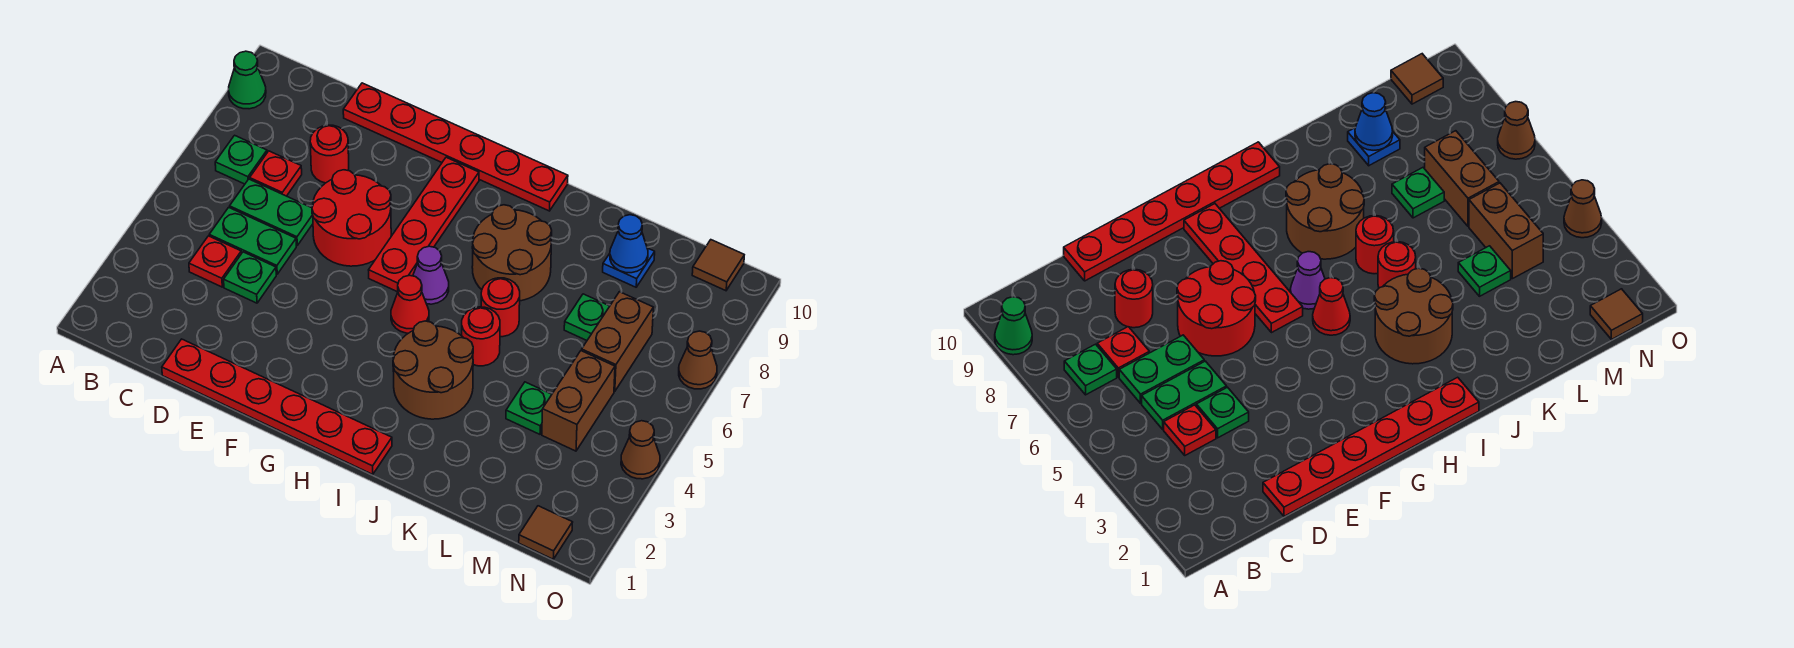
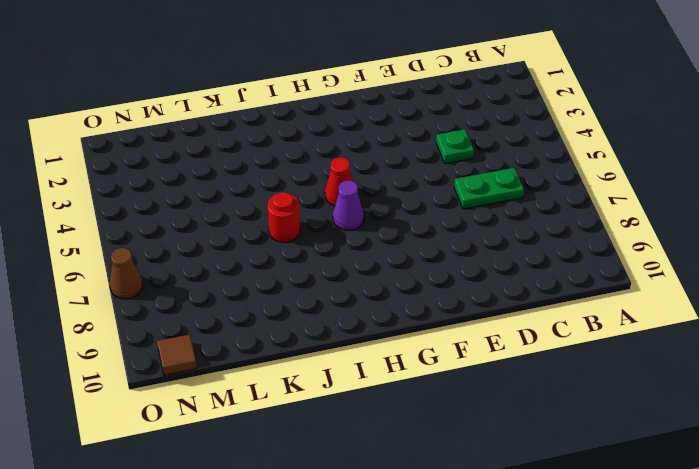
none -> green cone A9 level 1
none -> green plate B7 level 1
none -> red plate C4 level 1

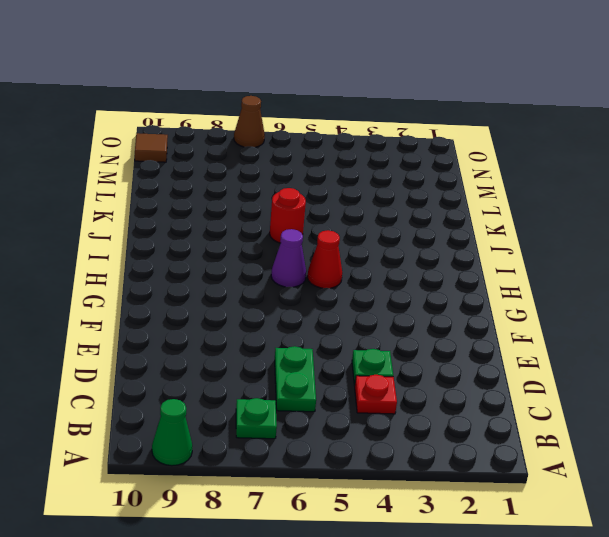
none -> green plate C5:D5 level 1
none -> red plate C7 level 1
none -> red plate D1:I1 level 1

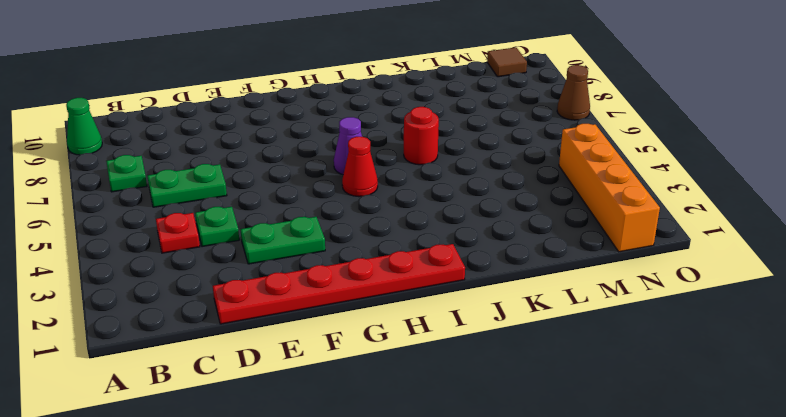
green plate E3:F3 level 1 -> green plate C5:D5 level 1
orange brick N1:N4 level 1 -> brown tile N1 level 1
none -> red plate C7 level 1
none -> red round brick D8 level 1
none -> red plate D10:I10 level 1

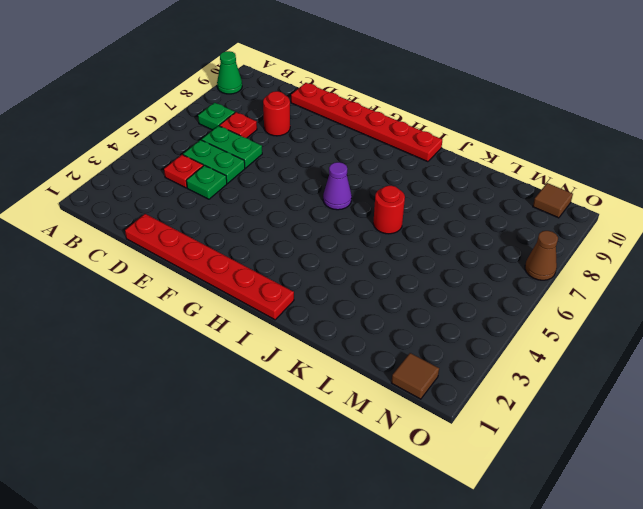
none -> red round brick E6:F7 level 1
none -> red plate G6:G9 level 1
none -> red cone H5 level 1

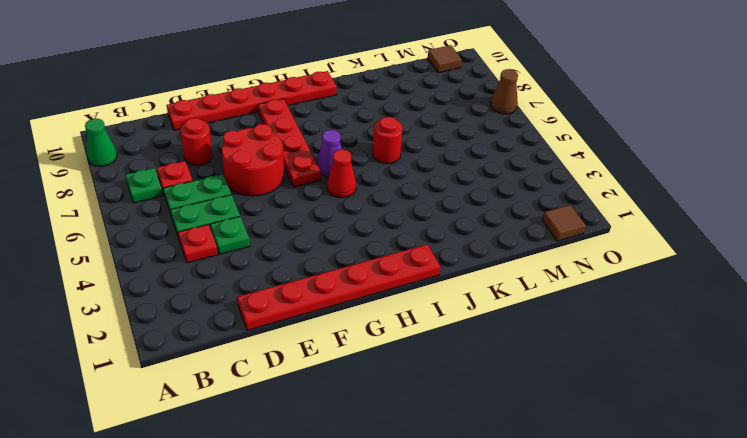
none -> brown round brick I3:J4 level 1
none -> brown round brick I7:J8 level 1
none -> red round brick J5 level 1

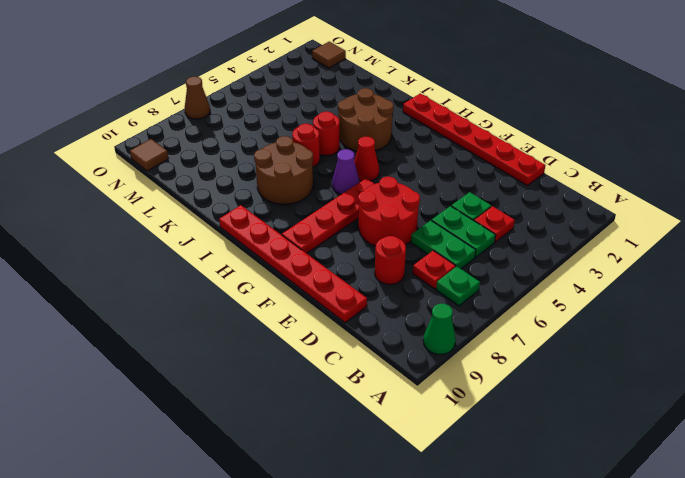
none -> green plate L4 level 1
none -> green plate L7 level 1
none -> blue plate L9 level 1

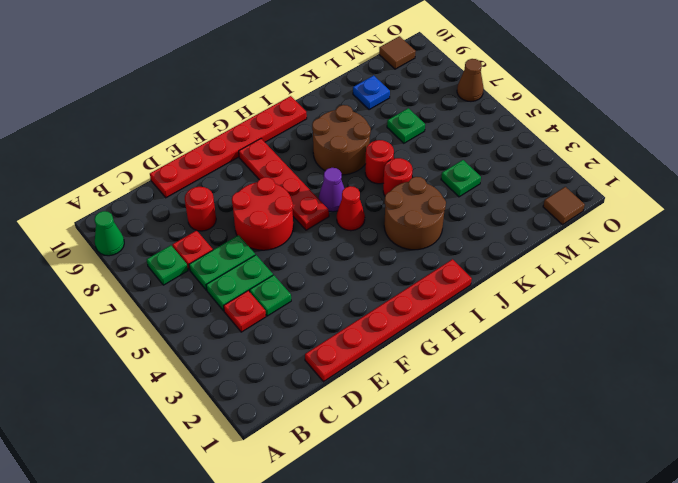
none -> brown brick M4:M5 level 1
none -> brown brick M6:M7 level 1
none -> brown cone O4 level 1

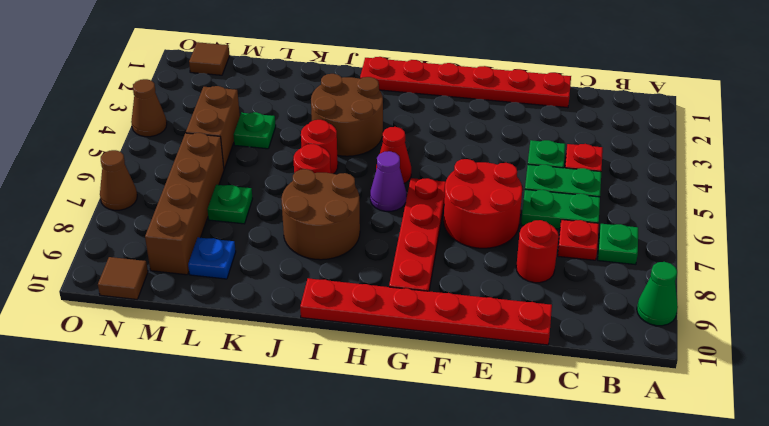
brown brick M6:M9 level 1 -> brown brick M6:M7 level 1
none -> blue cone L9 level 2

